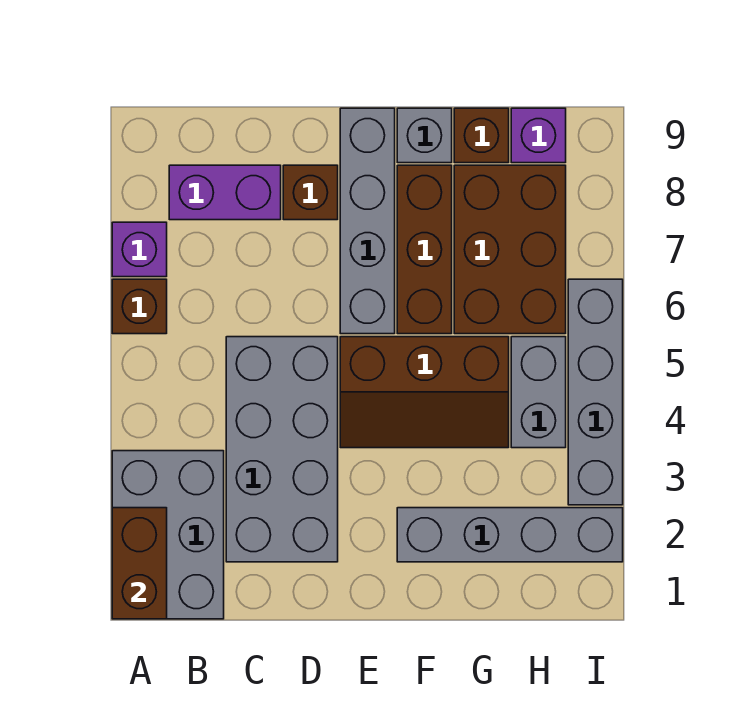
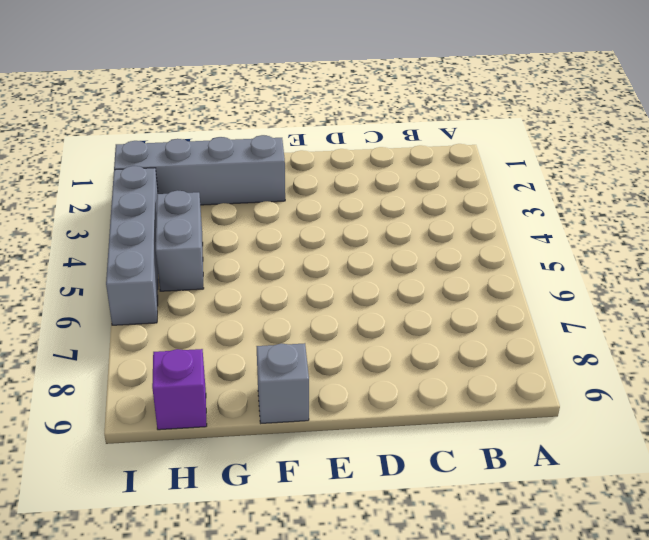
none -> grey brick A1:B3 level 1
none -> brown brick A6 level 1
none -> purple brick A7 level 1

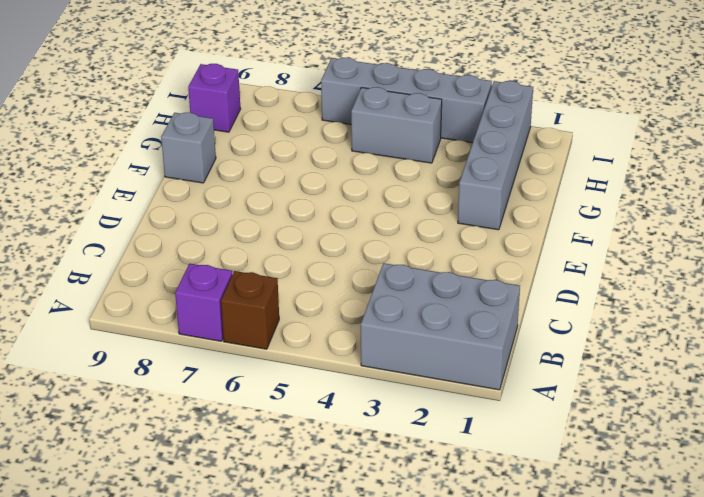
none -> purple brick B8:C8 level 1
none -> grey brick C2:D5 level 1
none -> brown brick D8 level 1

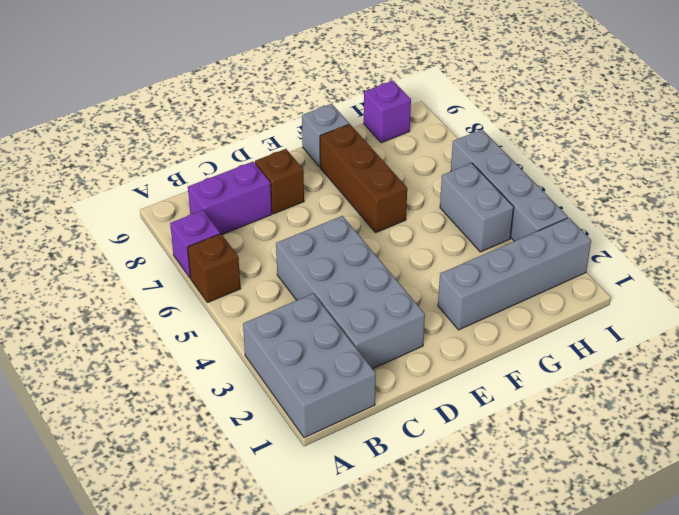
none -> brown slope E4:G5 level 1 top 5
none -> grey brick E6:E9 level 1
none -> brown brick G6:H8 level 1

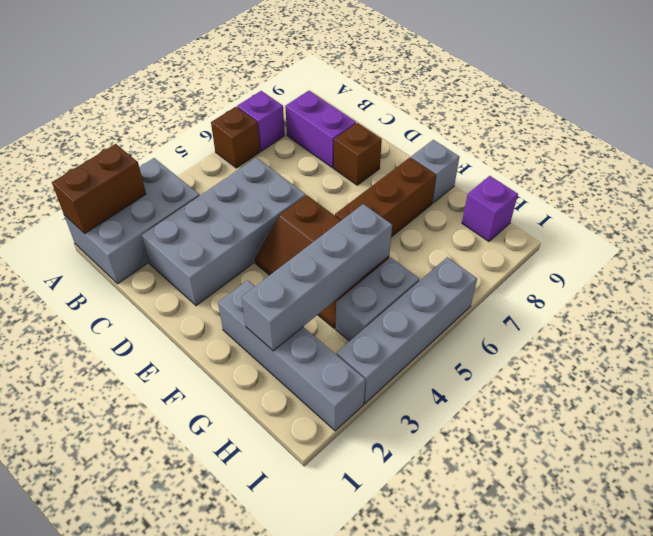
grey brick G2:G5 level 2 -> grey brick E6:E9 level 1
none -> brown brick G6:H8 level 1
none -> brown brick G9 level 1

